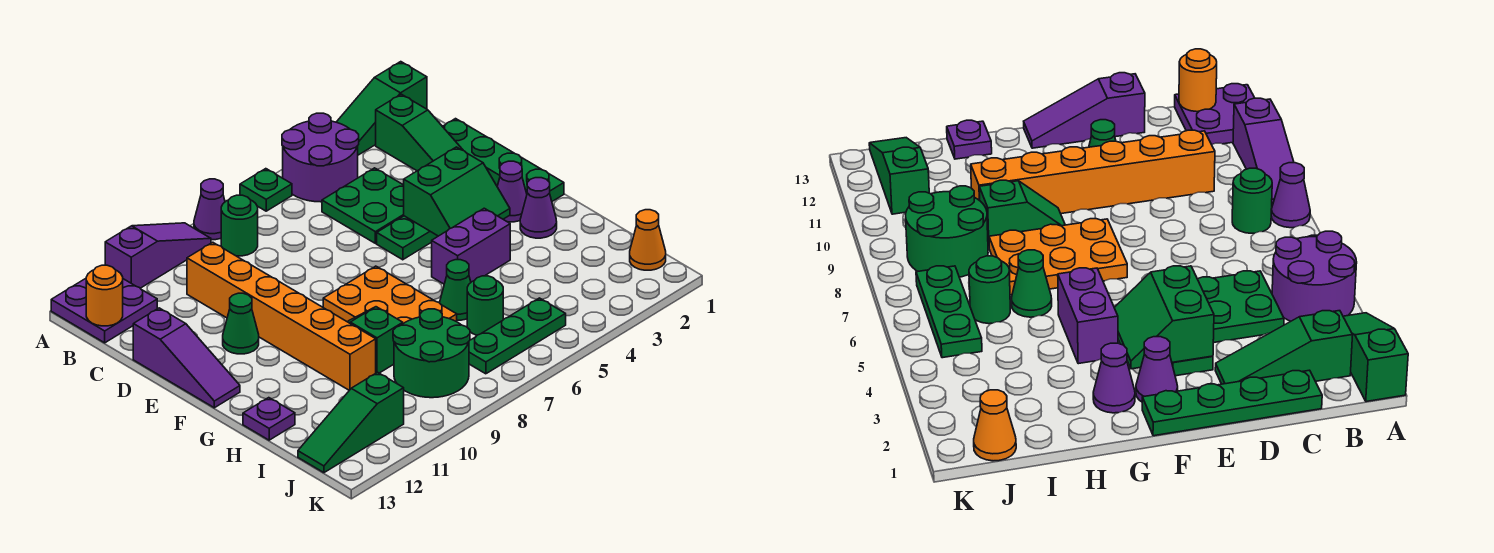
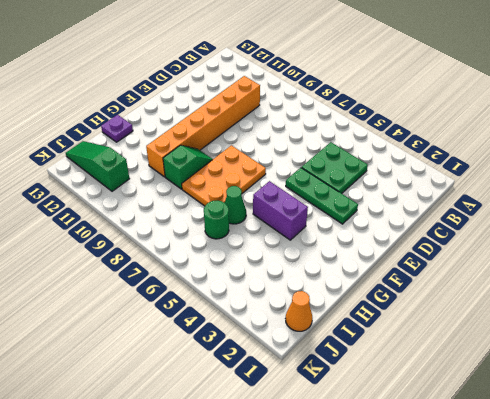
none -> green slope A1:A3 level 1 top 1
none -> purple round brick A4:B5 level 1
none -> green plate A6 level 1

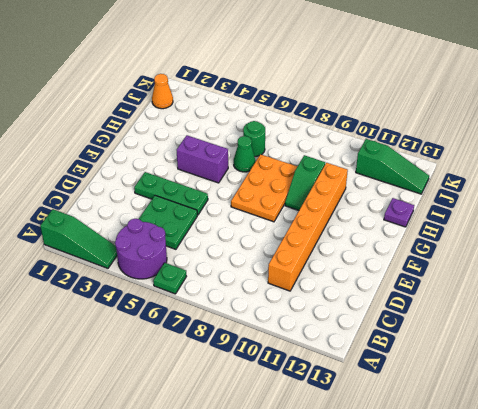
none -> purple cone A8 level 1
none -> purple slope A9:A11 level 1 top 11
none -> purple plate A12:B13 level 1

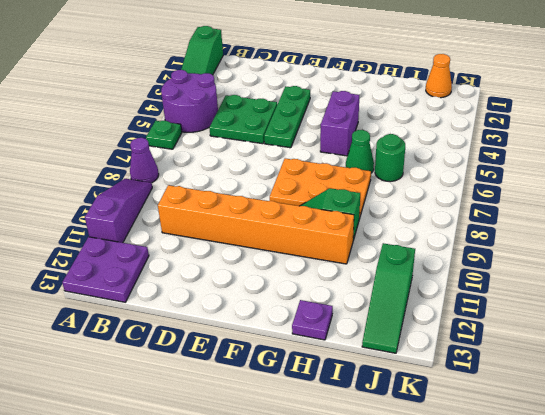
none -> green slope B2:D2 level 1 top B
none -> green round brick B8 level 1
none -> green plate C1:F1 level 1

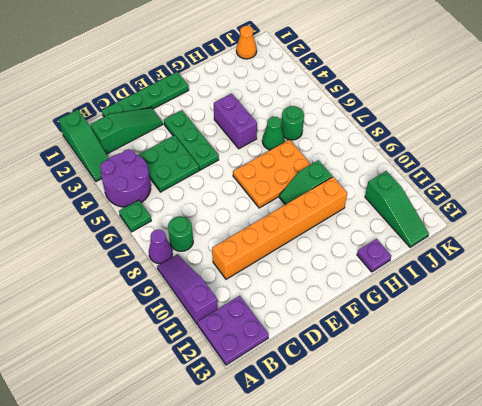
none -> purple slope D13:F13 level 1 top D
none -> green cone E11 level 1
none -> purple cone F2 level 1

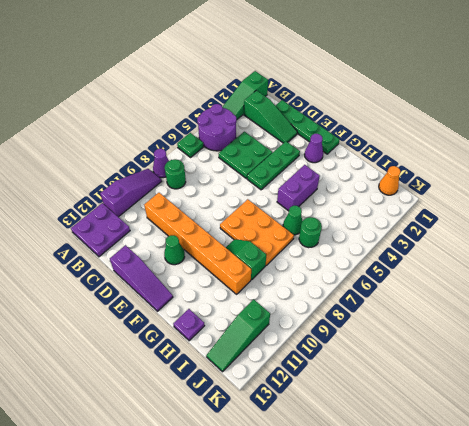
none -> purple cone G2 level 1
none -> green round brick I8:J9 level 1
none -> green plate J5:J7 level 1

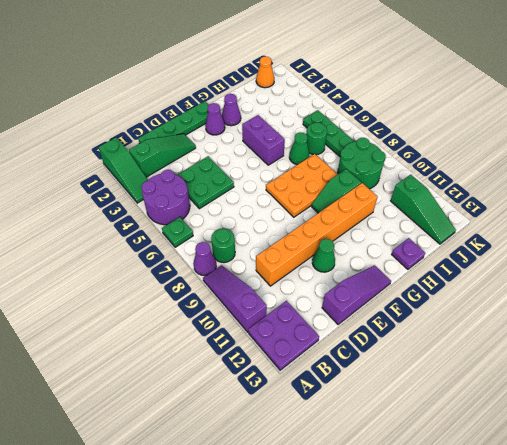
none -> green plate E3:E5 level 1
none -> orange round brick B13 level 2
none -> green slope E3:F4 level 2 top E

